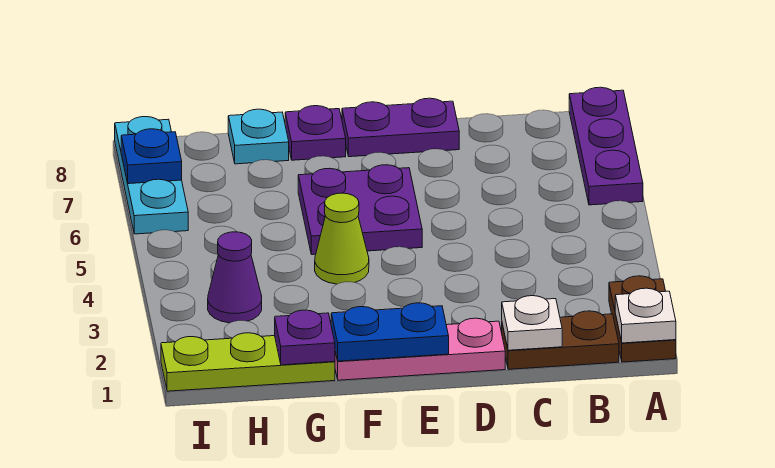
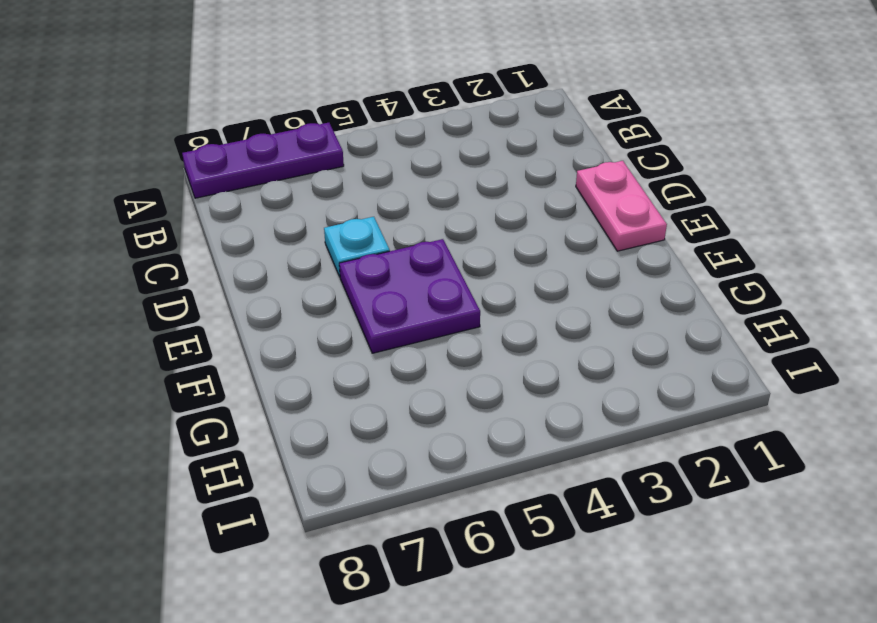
pink plate D1:E1 level 1 -> pink plate D1:F1 level 1
cyan plate D6 level 1 -> cyan plate G8 level 1
none -> brown plate A1:A2 level 1
none -> brown plate B1:C1 level 1
none -> purple plate D8:E8 level 1

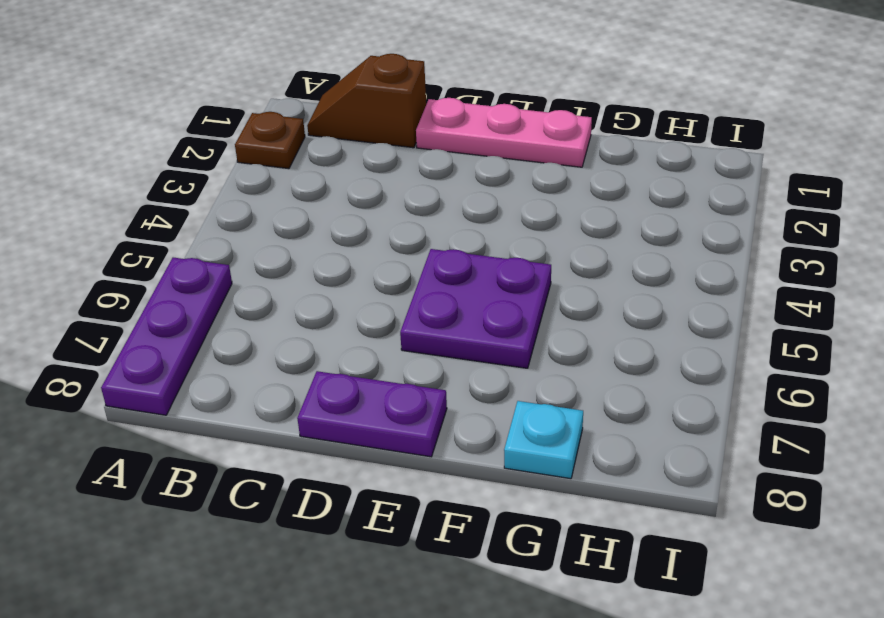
brown plate A2 level 1 -> brown plate A1:A2 level 1
brown slope B1:C1 level 1 top C -> brown plate B1:C1 level 1
none -> lime cone F4 level 1
none -> purple plate F8 level 1
none -> lime plate G1:I1 level 1

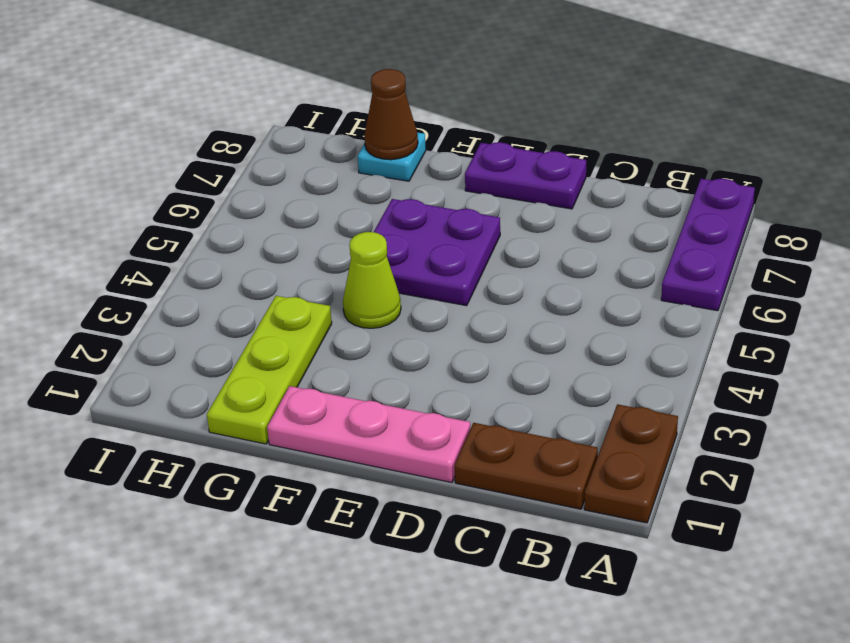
lime plate G1:G3 level 1 -> lime plate G1:I1 level 1
brown cone G8 level 2 -> none
none -> purple plate F8 level 1
none -> purple cone H3 level 1
none -> cyan plate I6:I8 level 1

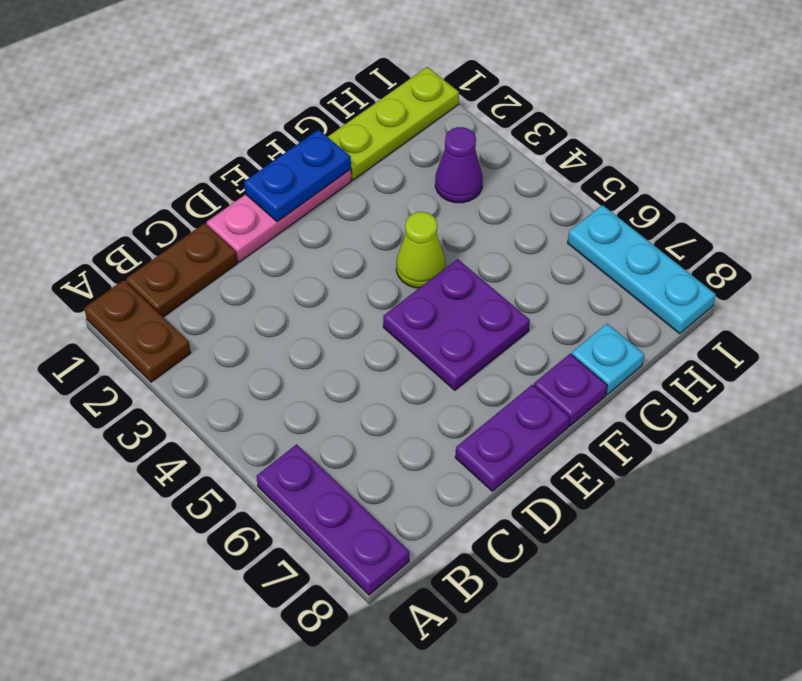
none -> white plate A1 level 2
none -> white plate C1 level 2
none -> purple plate G1 level 2

